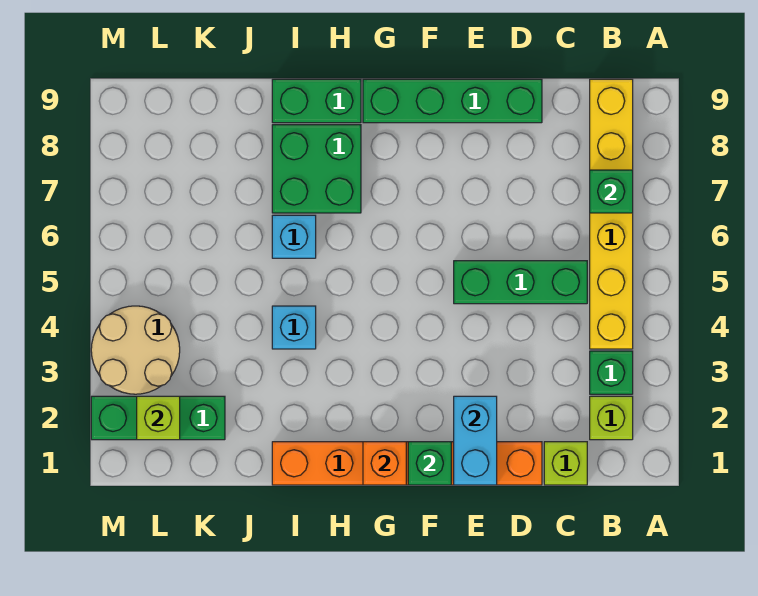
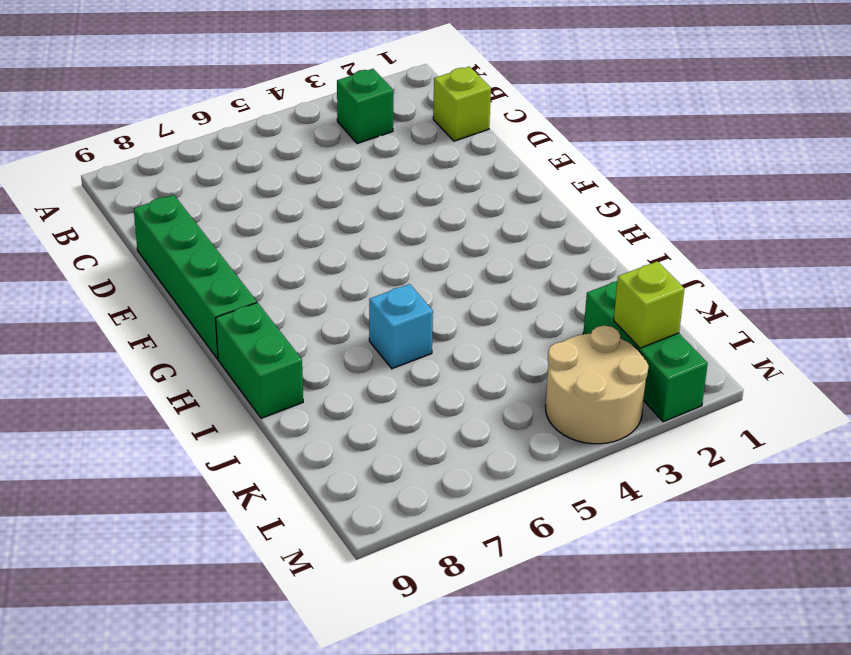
none -> lime brick B2 level 1
none -> yellow brick B4:B9 level 1
none -> green brick C5:E5 level 1

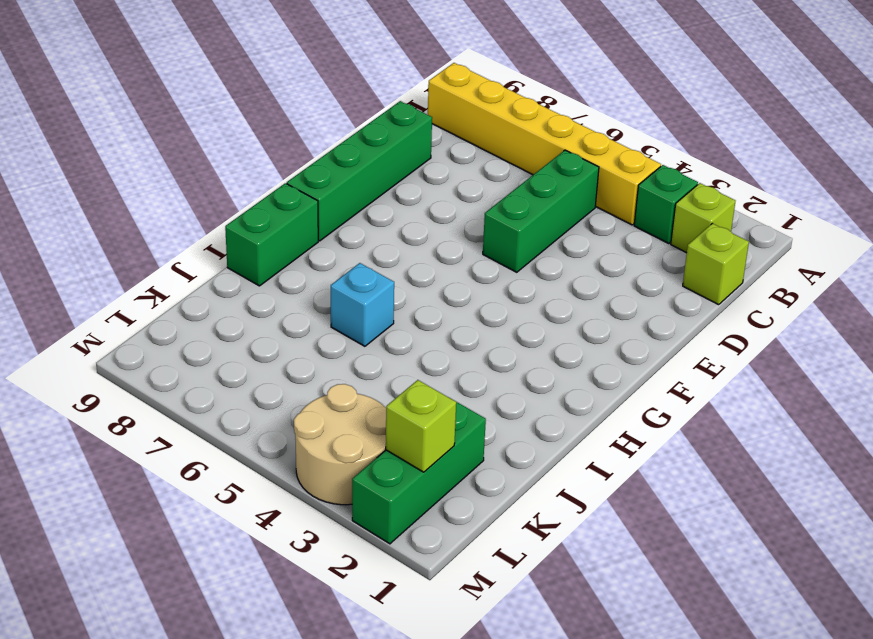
none -> orange brick D1:I1 level 1
none -> green brick H7:I8 level 1
none -> cyan brick I4 level 1

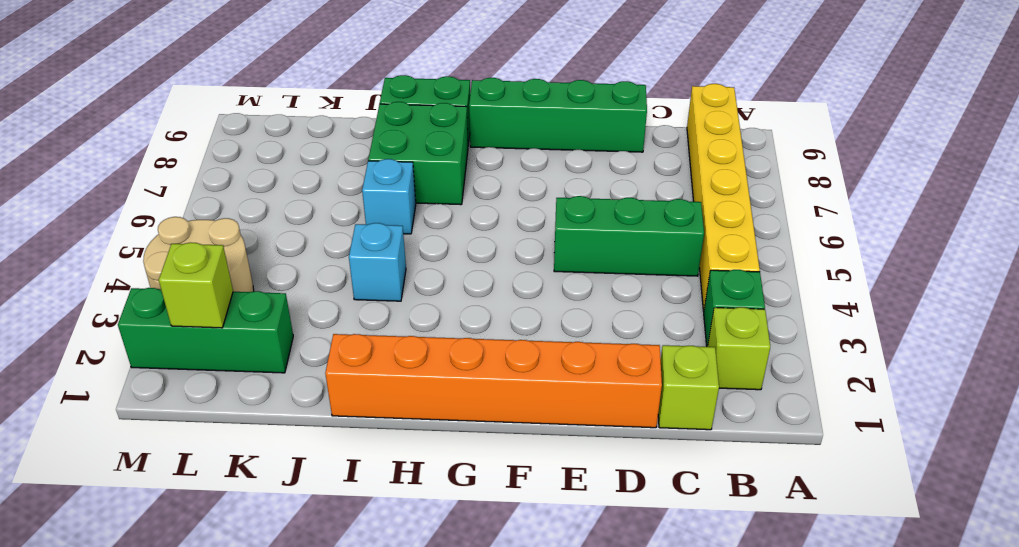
none -> green brick B7 level 2
none -> cyan brick E1:E2 level 2
none -> green brick F1 level 2

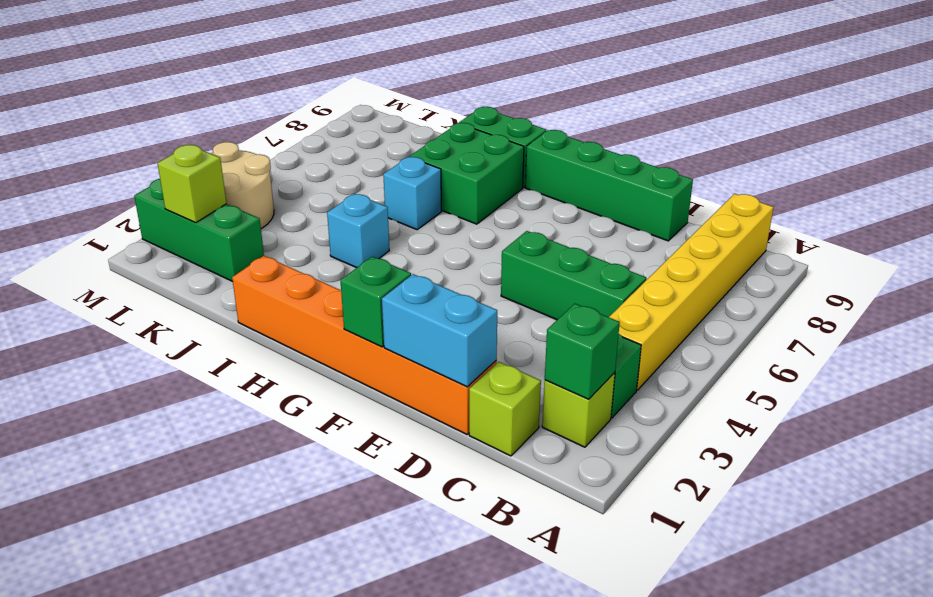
green brick B2 level 2 -> green brick B7 level 2
cyan brick D1:E1 level 2 -> cyan brick E1:E2 level 2
none -> orange brick G1 level 2

